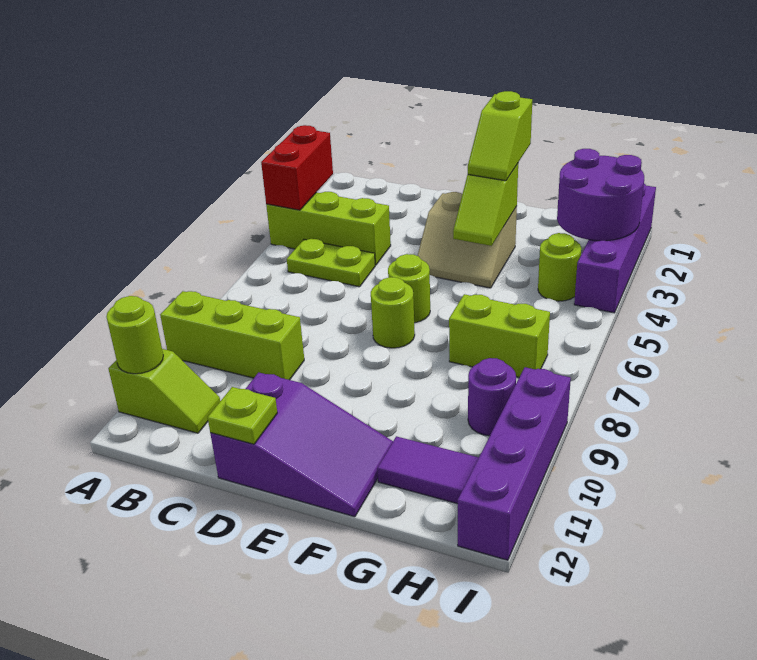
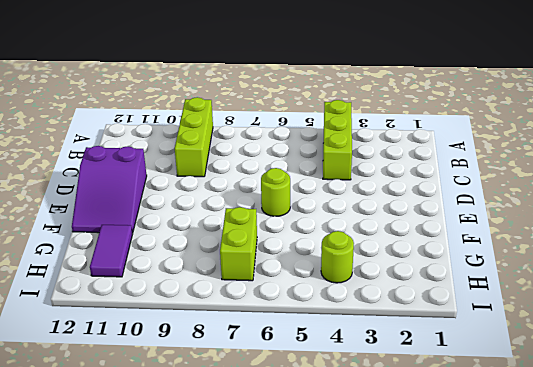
none -> lime slope A11:B11 level 1 top A
none -> lime plate B5:C5 level 1
none -> tan slope E3:F4 level 1 top 3

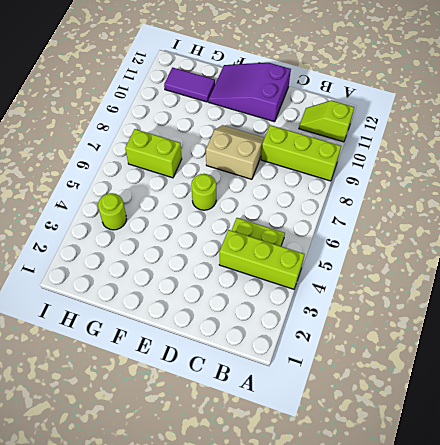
tan slope D8:E9 level 1 top 8 -> tan slope E3:F4 level 1 top 3
none -> lime round brick E7 level 1
none -> purple round brick H9 level 1
none -> purple brick I1:I4 level 1

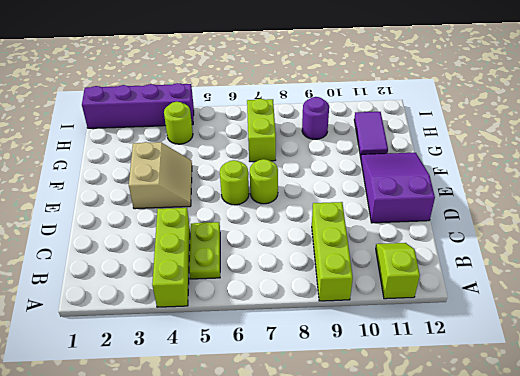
none -> purple brick I9:I12 level 1
none -> red brick A3:A4 level 2
none -> lime round brick A11 level 2

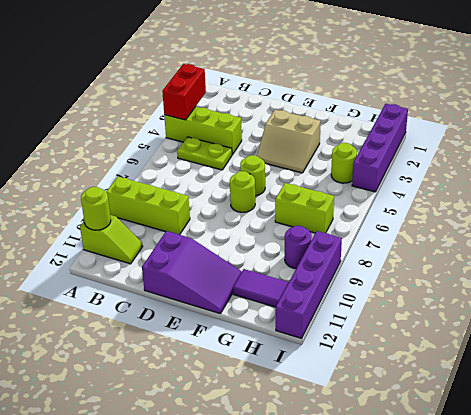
none -> lime plate D12 level 2
none -> lime slope F3:F4 level 2 top 3
none -> purple round brick H2:I3 level 2

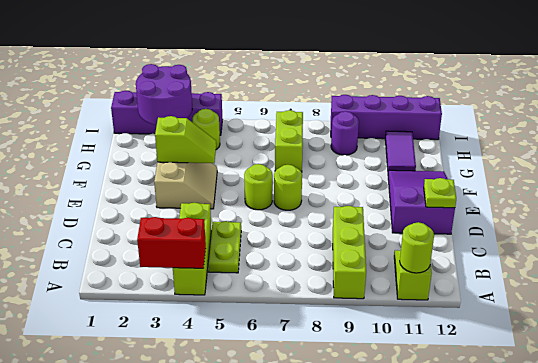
none -> lime slope F2:F3 level 3 top 2

